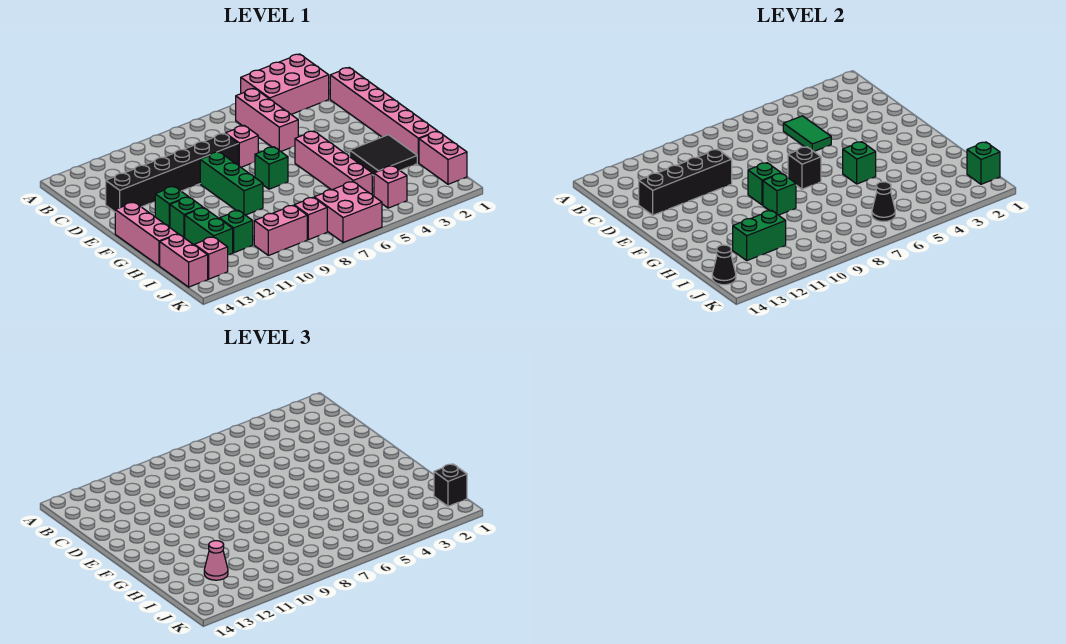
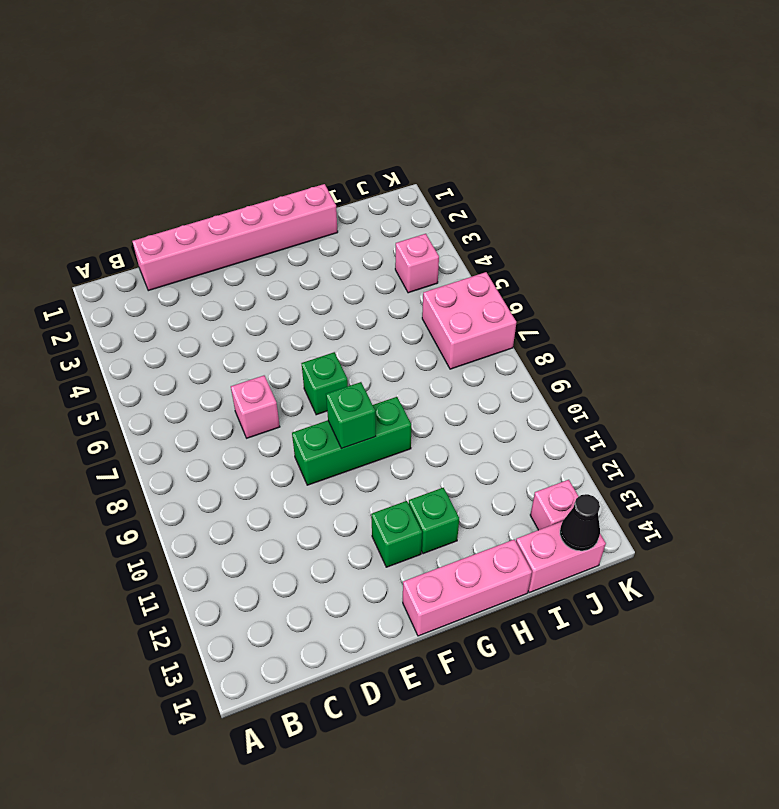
none -> pink brick A2:B4 level 1
none -> pink brick B5:D5 level 1
none -> black brick D8:D13 level 1
none -> pink brick F5:I5 level 1

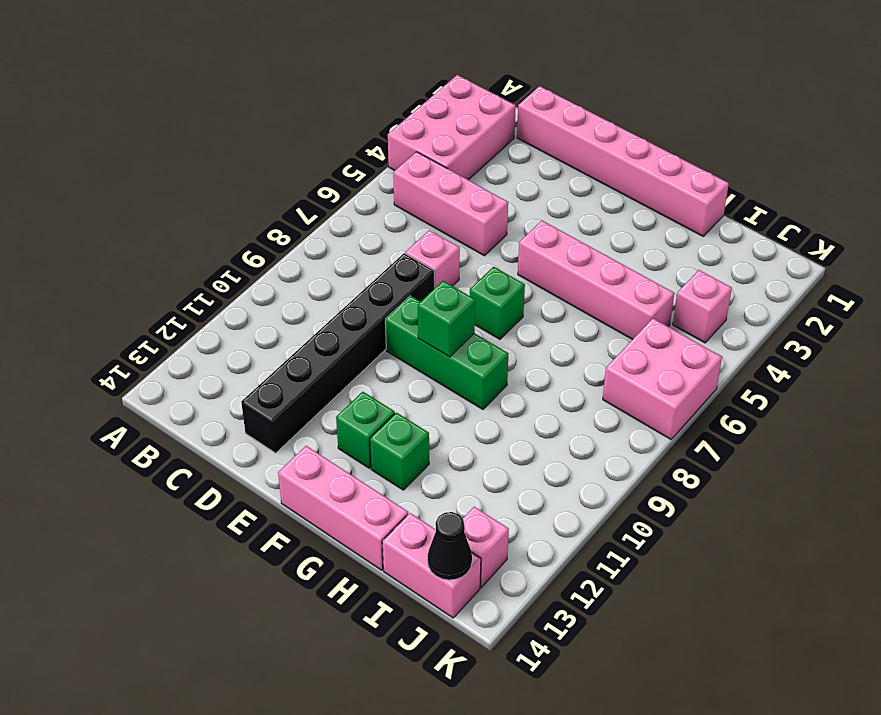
none -> black tile G2:H3 level 1
none -> green brick H12:I12 level 1
none -> pink brick I1:J1 level 1
none -> green brick I11 level 1

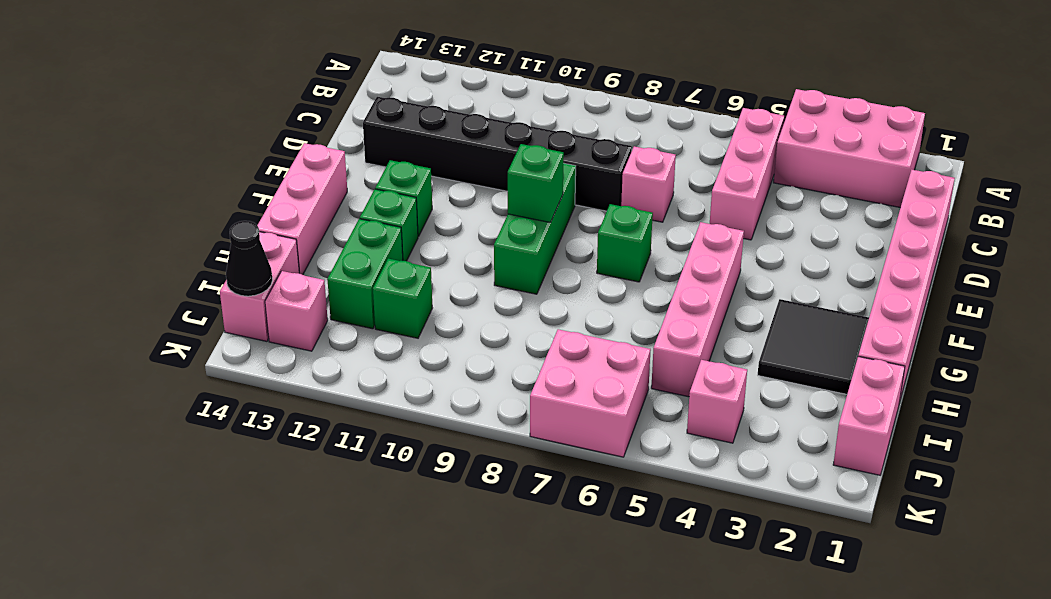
none -> pink brick J8 level 1
none -> pink brick J9:J10 level 1
none -> green tile C5:D5 level 2
none -> black brick D10:D13 level 2

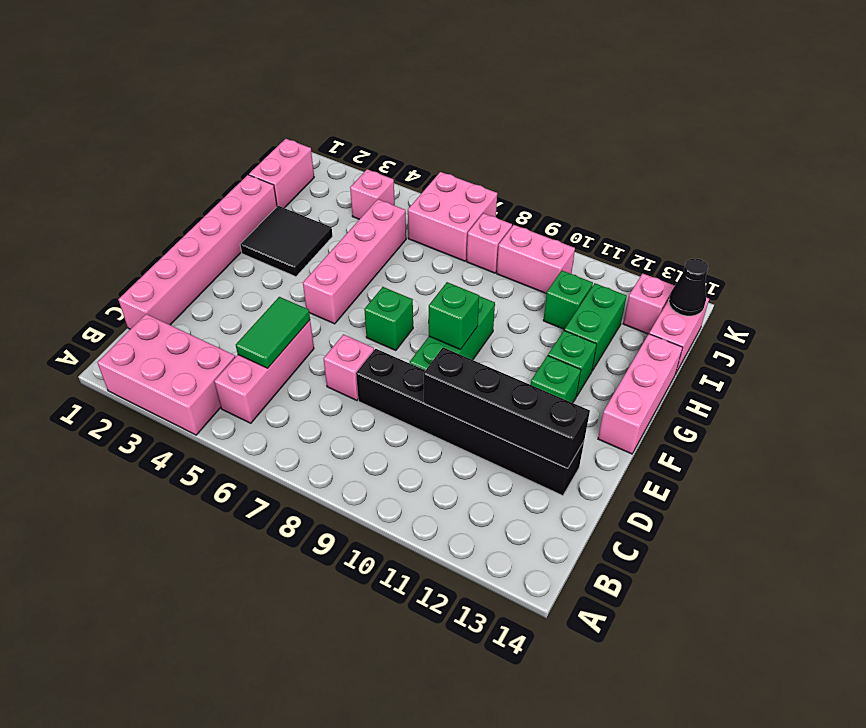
none -> black brick F7 level 2
none -> green brick G5 level 2
none -> green brick G9 level 2
none -> green brick I11:I12 level 2

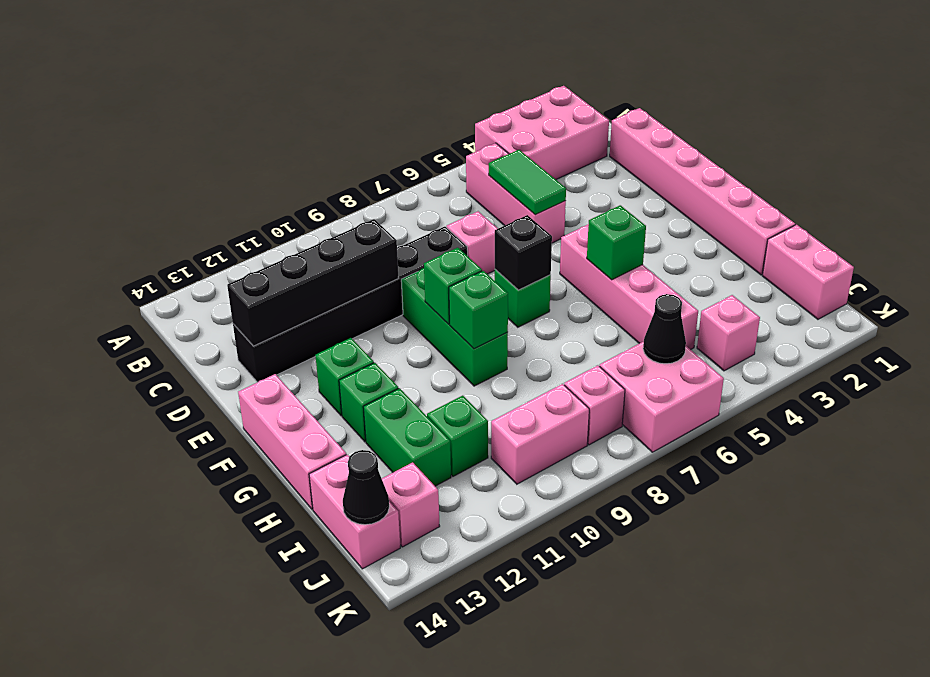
none -> black tile G2:H3 level 1
none -> green brick I11:I12 level 2
none -> green brick J1 level 2
none -> pink cone I12 level 3

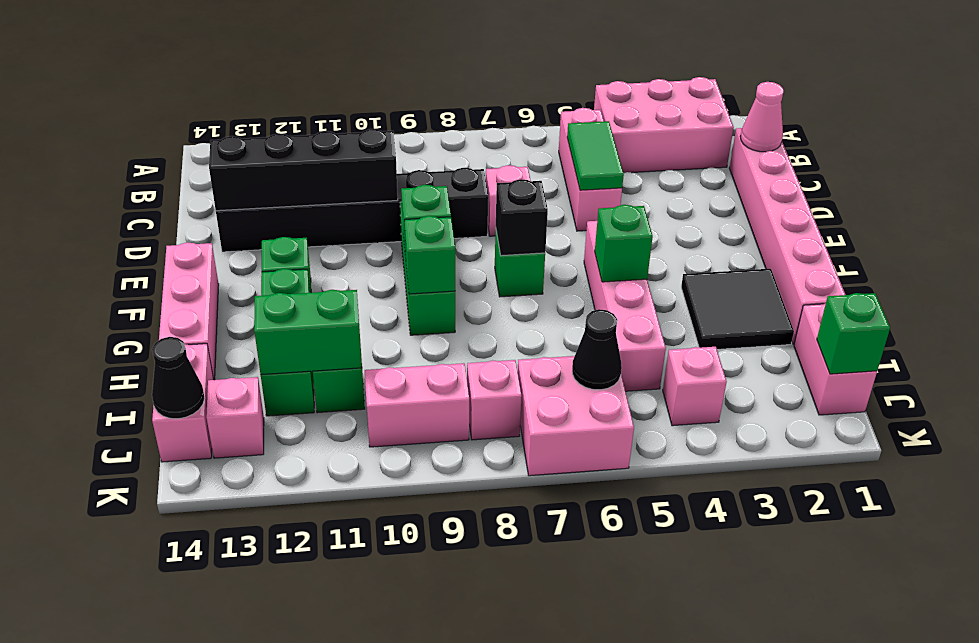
pink cone C1 level 2 -> pink cone I12 level 3
none -> black brick J1 level 3

